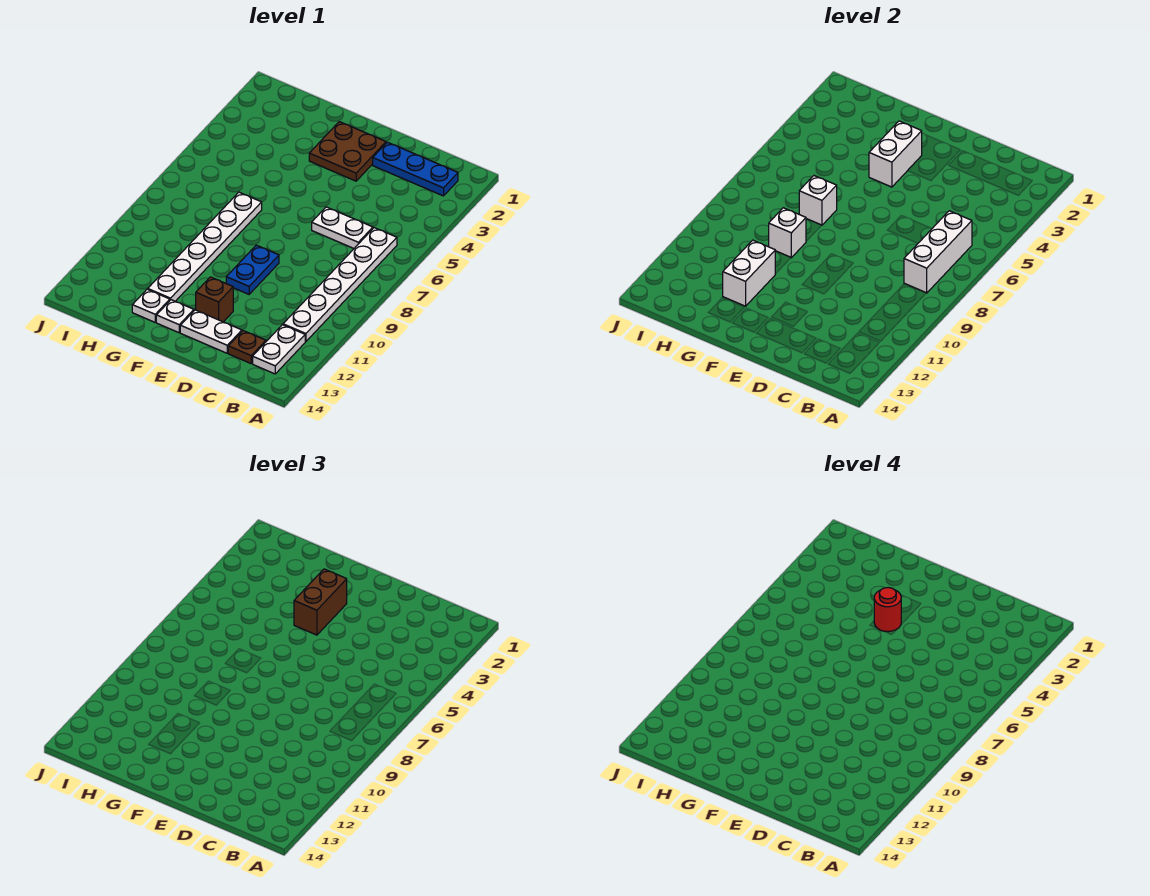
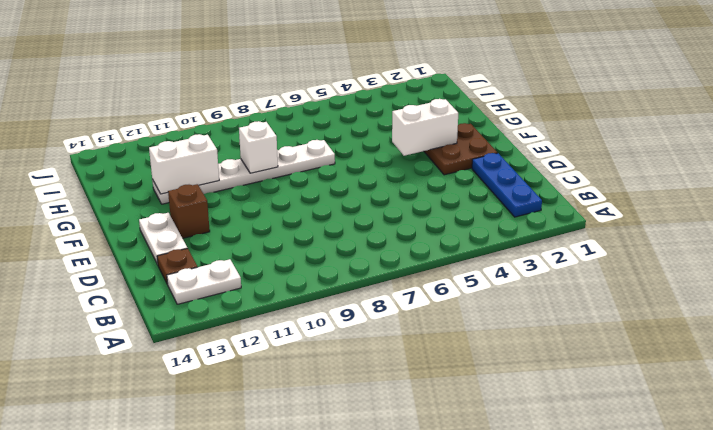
none -> white plate B6:B11 level 1
none -> white plate C6:D6 level 1
none -> blue plate E9:E10 level 1

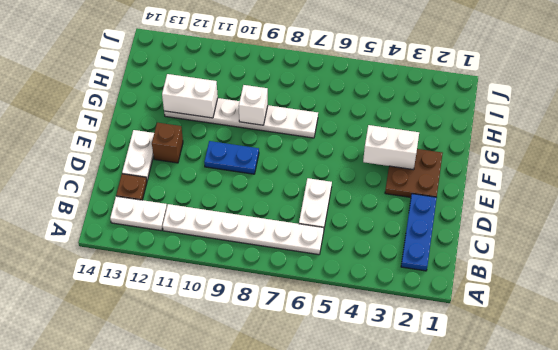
none -> white plate F13 level 1
none -> white plate G13 level 1
none -> white brick B6:B8 level 2

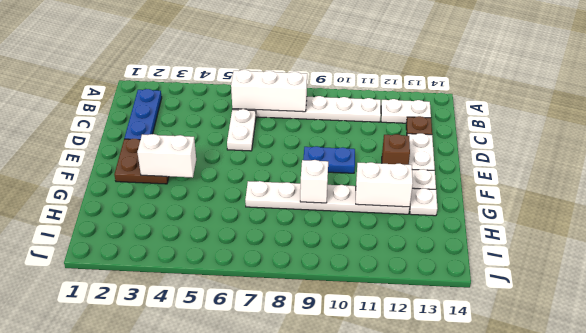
none -> white brick G7 level 2
none -> brown brick F3:F4 level 3
none -> red round brick F4 level 4

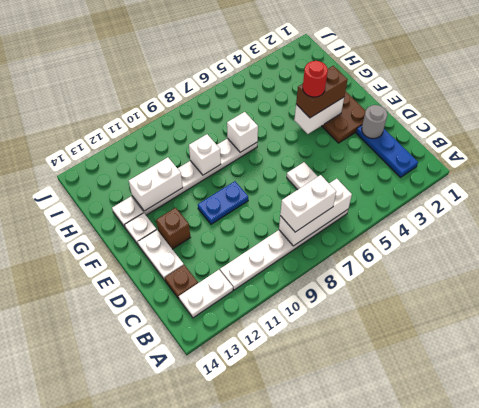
white brick B7:B8 level 3 -> none
grey round brick D2 level 2 -> none

